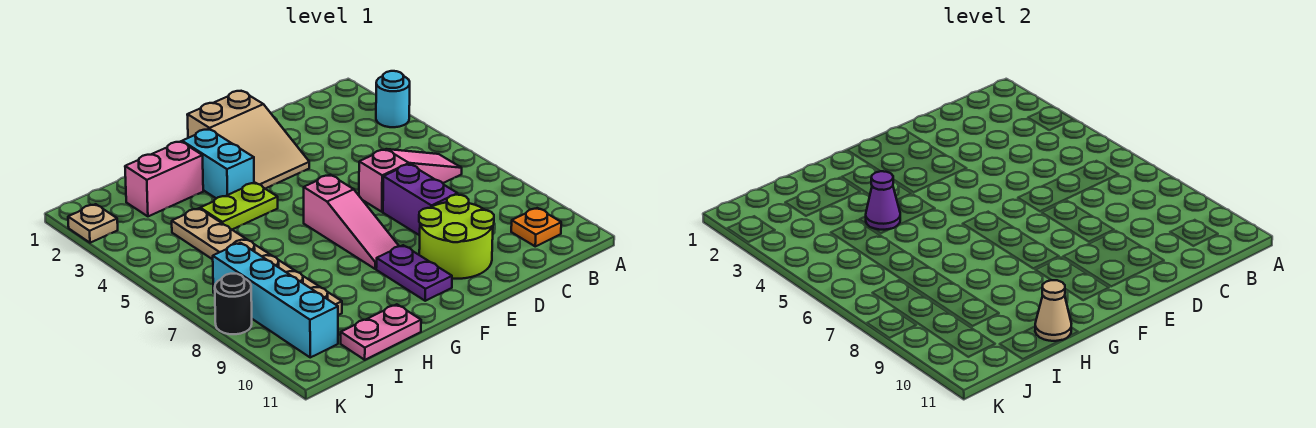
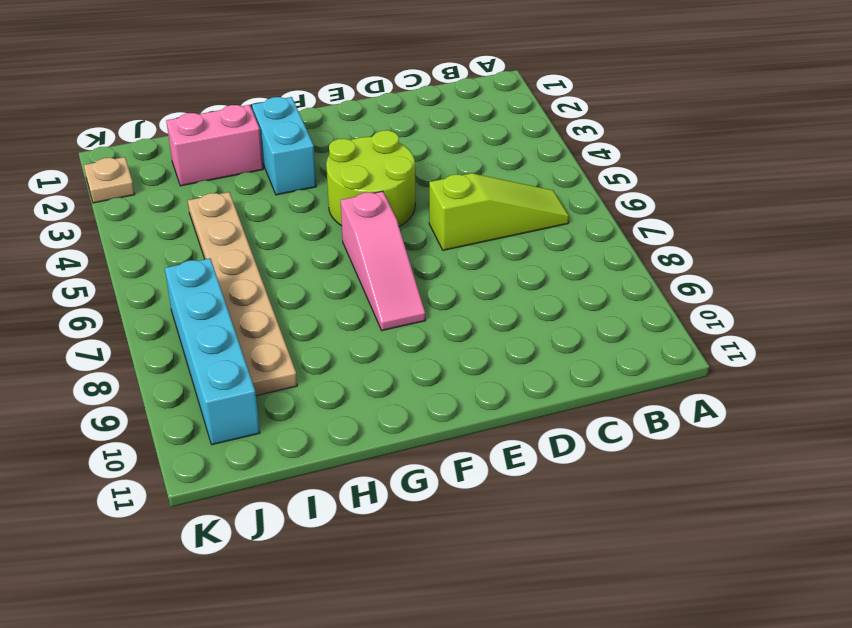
lime slope B6:D6 level 1 top D -> pink slope B6:D6 level 1 top D
lime round brick E4:F5 level 1 -> lime round brick D9:E10 level 1
none -> cyan round brick A3 level 1
none -> orange plate B10 level 1
none -> purple brick D7:D8 level 1

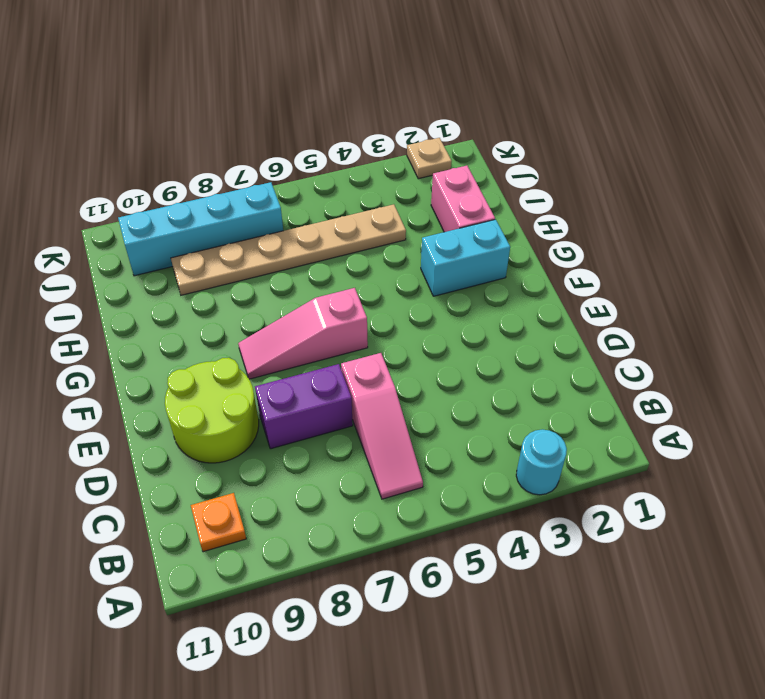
none -> tan slope E1:F3 level 1 top 1
none -> purple plate F9:F10 level 1
none -> lime plate G4:H4 level 1

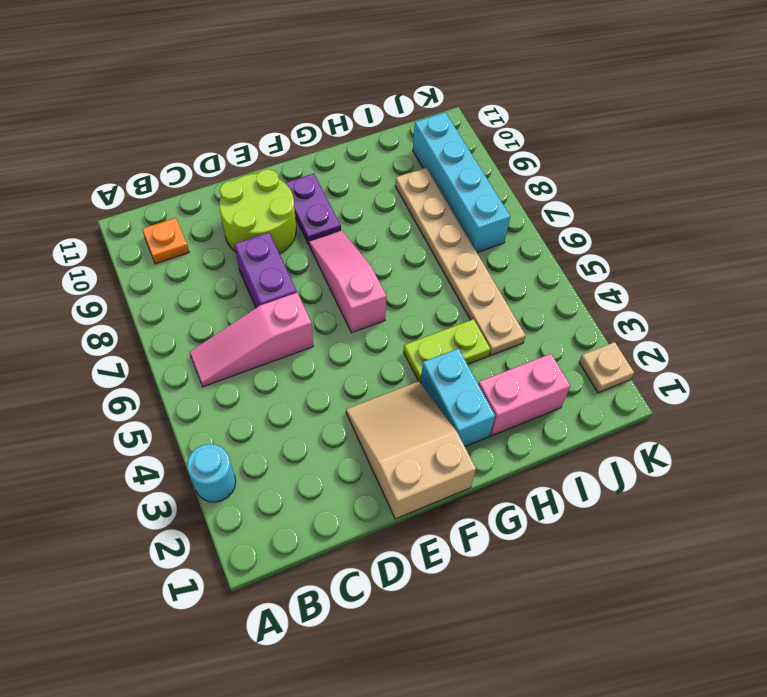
none -> pink plate H11:I11 level 1
none -> black round brick K8 level 1
none -> purple cone H4 level 2

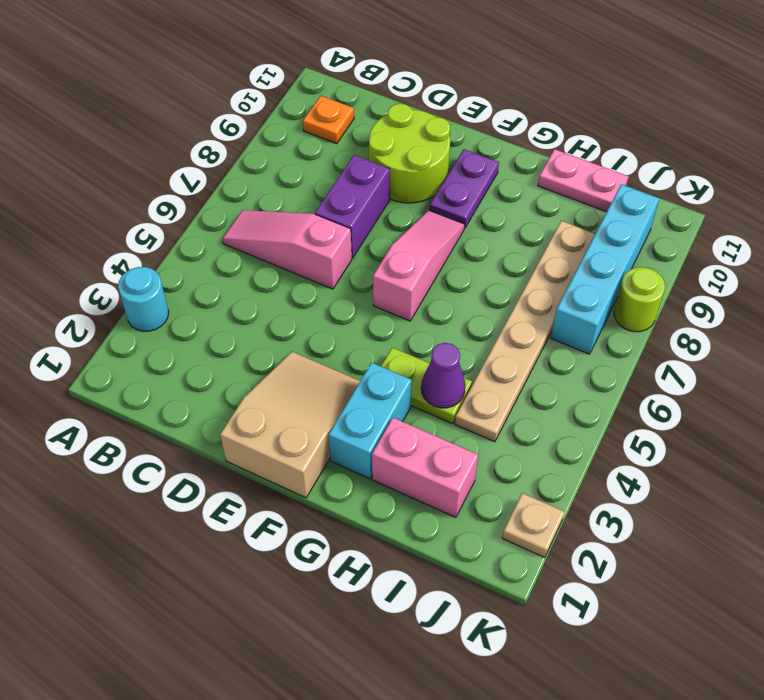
lime round brick K8 level 1 -> black round brick K8 level 1
none -> tan cone H11 level 2

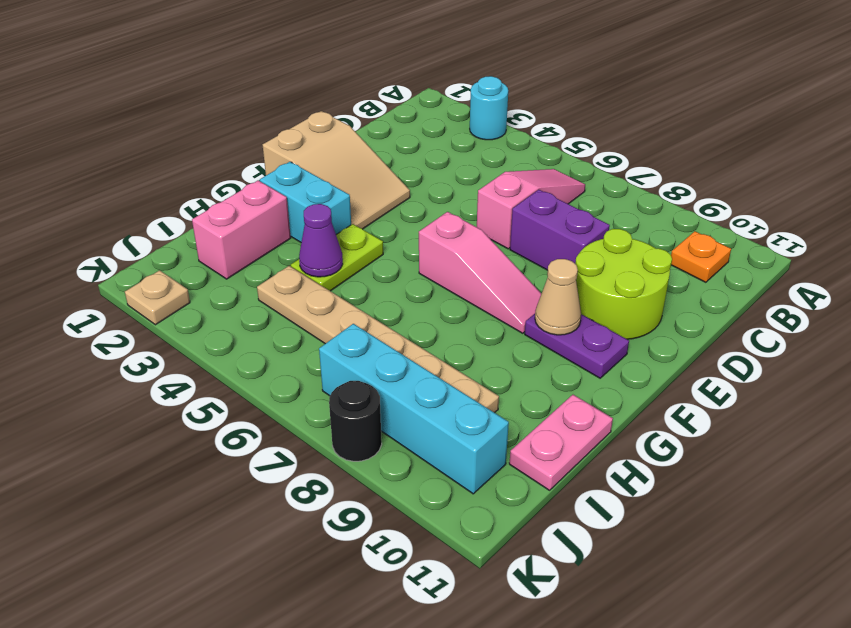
tan cone F9 level 2 -> tan cone H11 level 2

